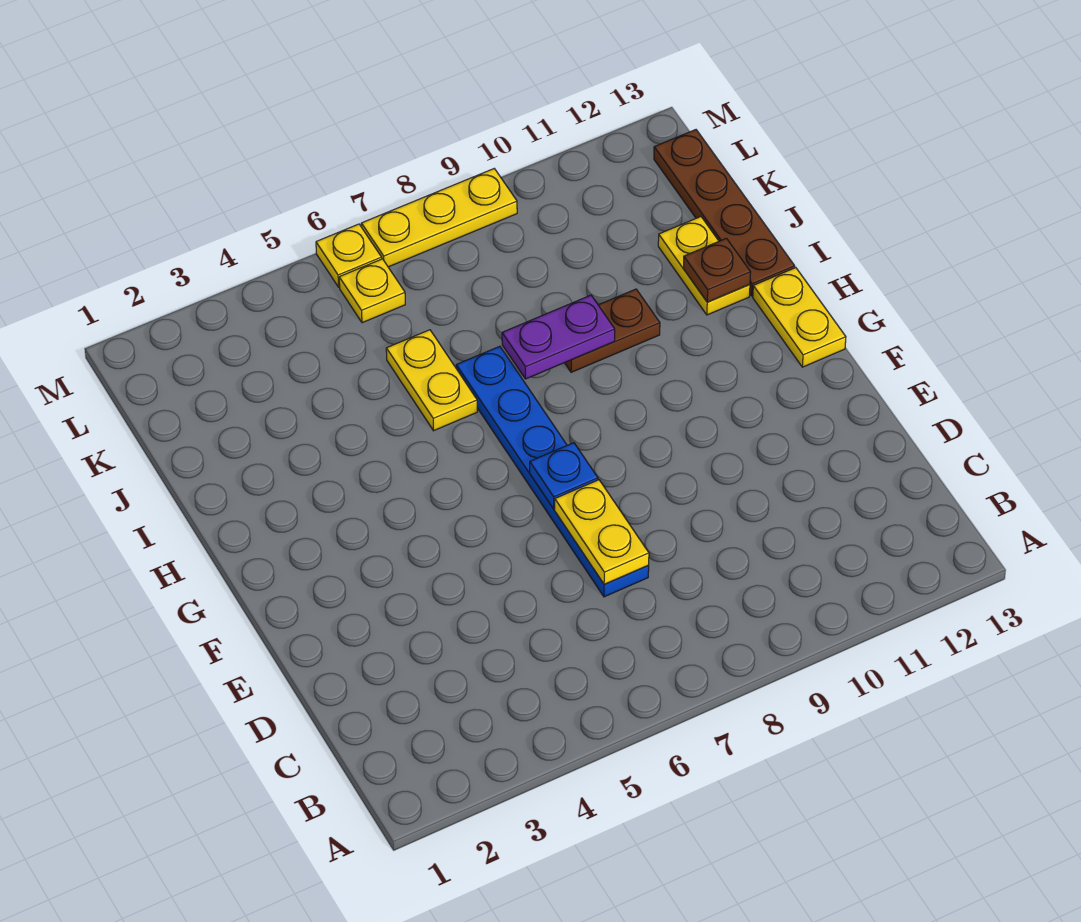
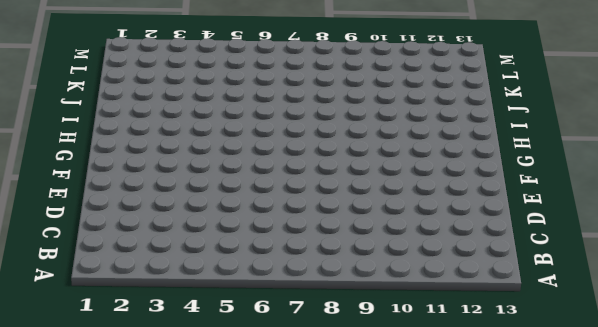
none -> blue plate D7:I7 level 1
none -> yellow plate G13:H13 level 1
none -> yellow plate I6:J6 level 1

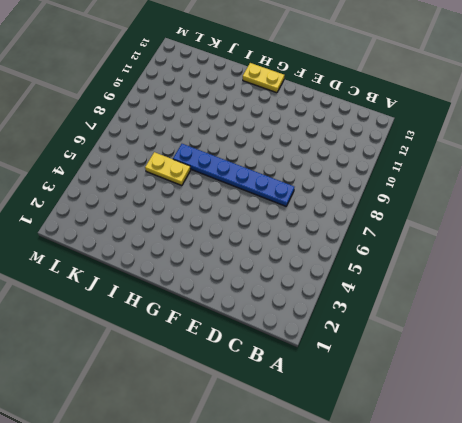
none -> brown plate I9:I10 level 1
none -> yellow plate I12:J12 level 1
none -> brown plate I13:L13 level 1

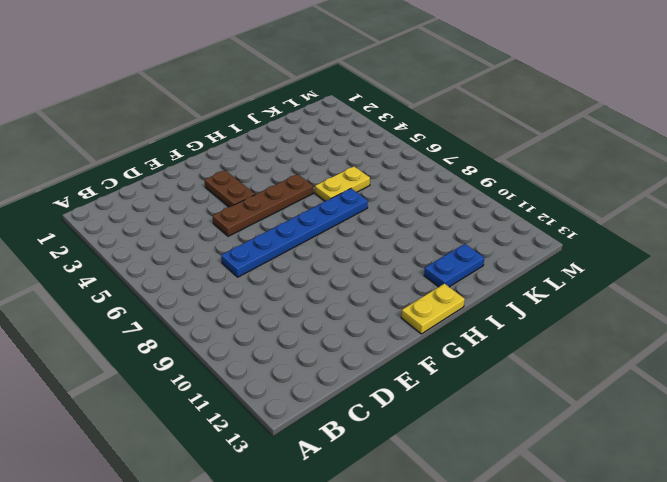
brown plate E5:H5 level 1 -> brown plate I13:L13 level 1
brown plate F3:F4 level 1 -> brown plate I9:I10 level 1
blue plate I12:J12 level 1 -> yellow plate I12:J12 level 1
none -> yellow plate L6 level 1
none -> yellow plate M6 level 1
none -> yellow plate M7:M9 level 1

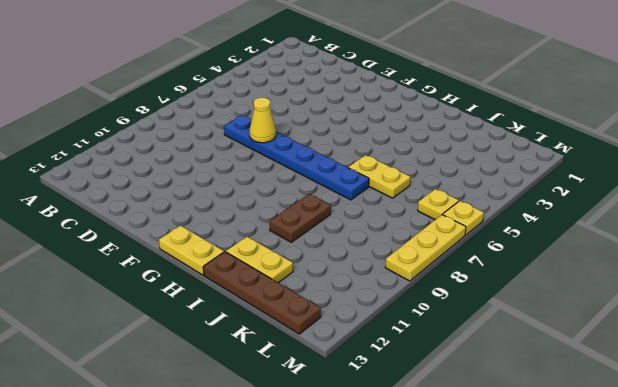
yellow cone E7 level 2 -> yellow plate D7:E7 level 2
none -> blue plate F7 level 2
none -> purple plate I8:I9 level 2
none -> brown plate I12 level 2

